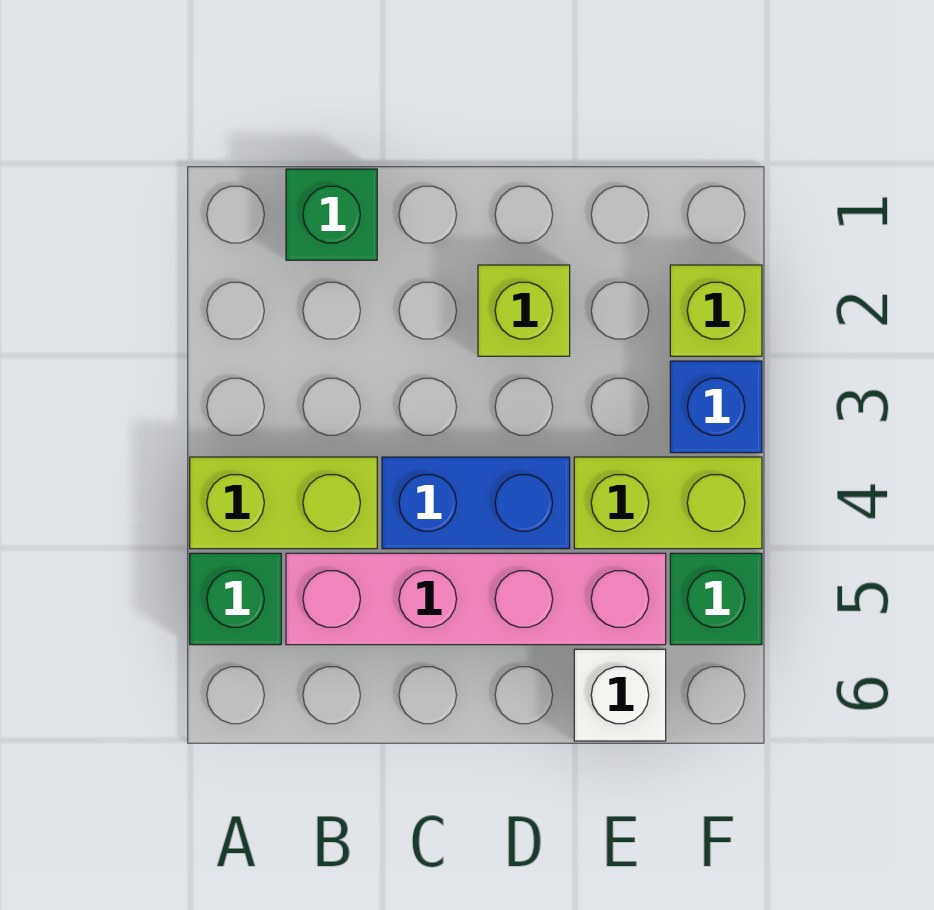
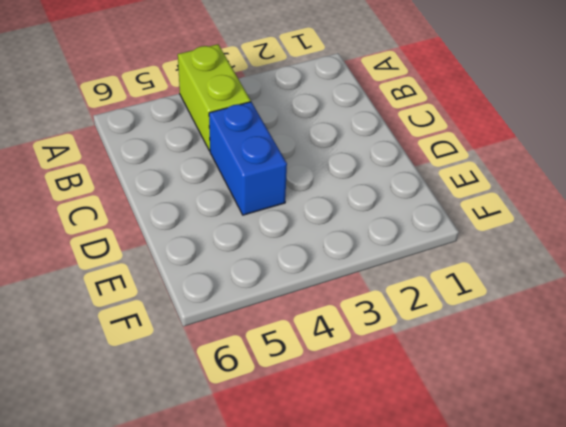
none -> green brick A5 level 1
none -> green brick B1 level 1

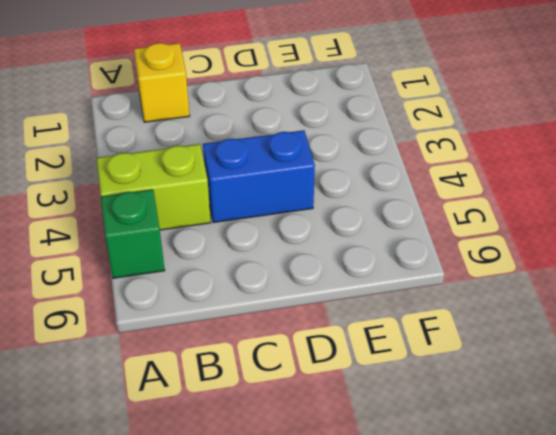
yellow brick B1 level 1 -> green brick B1 level 1
none -> pink brick B5:E5 level 1
none -> lime brick D2 level 1

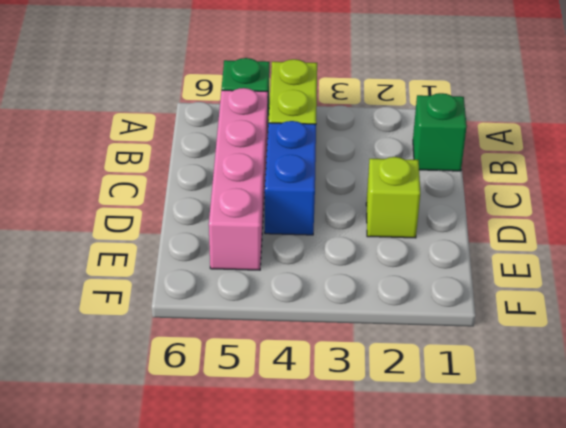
none -> lime brick E4:F4 level 1
none -> white brick E6 level 1

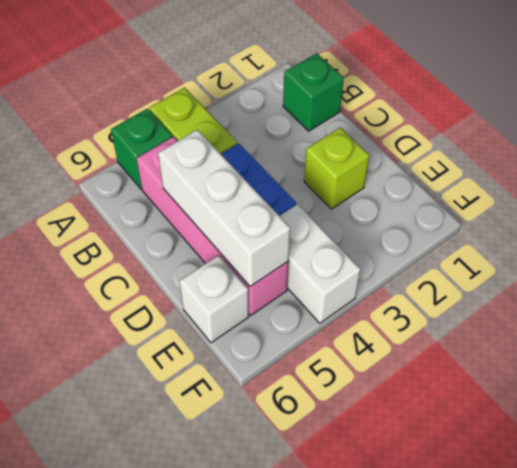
white brick C5:E5 level 2 -> none
white brick E4:F4 level 1 -> lime brick E4:F4 level 1
none -> lime brick F2 level 1
none -> blue brick F3 level 1

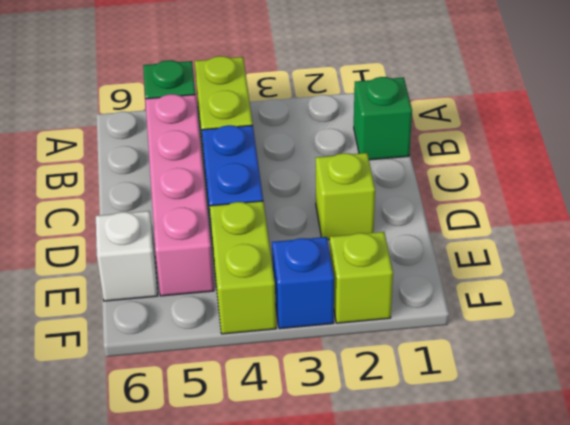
none -> green brick F5 level 1

